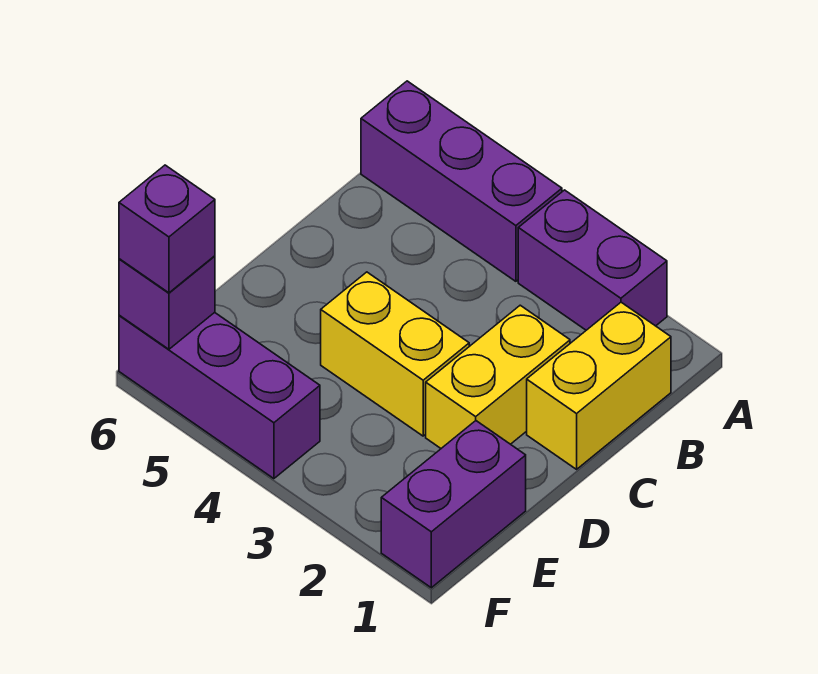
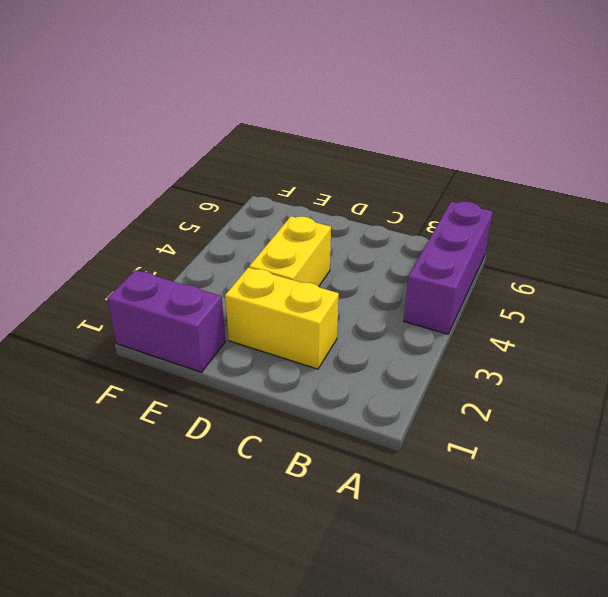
none -> purple brick A2:A3 level 1
none -> yellow brick B1:C1 level 1

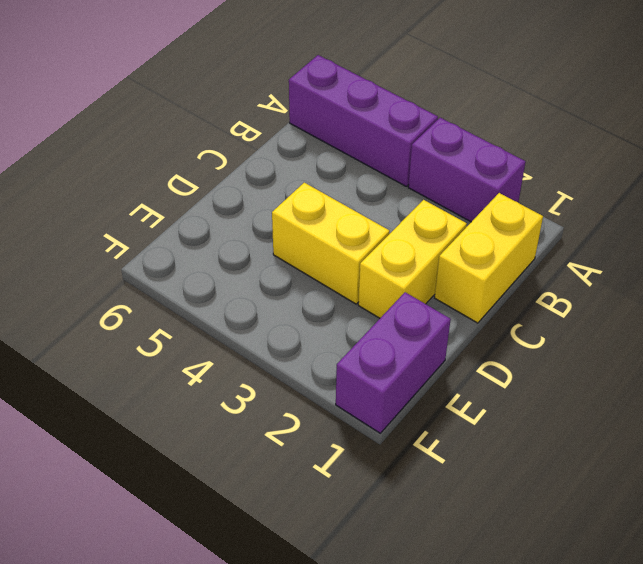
none -> purple brick F4:F6 level 1
none -> purple brick F6 level 2

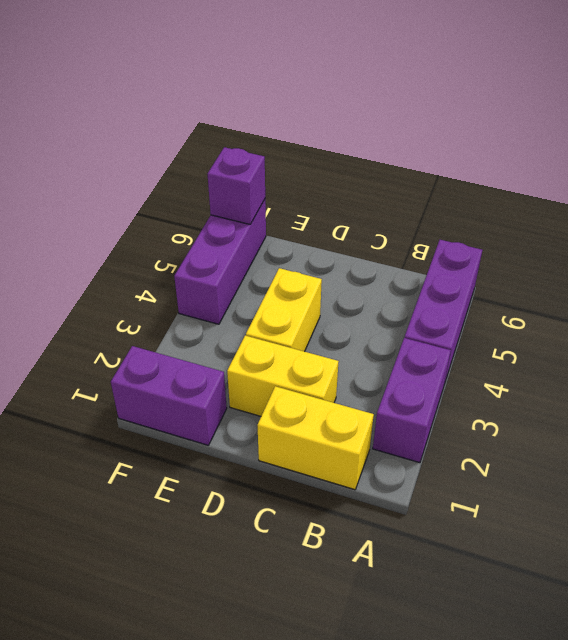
none -> purple brick F6 level 3

